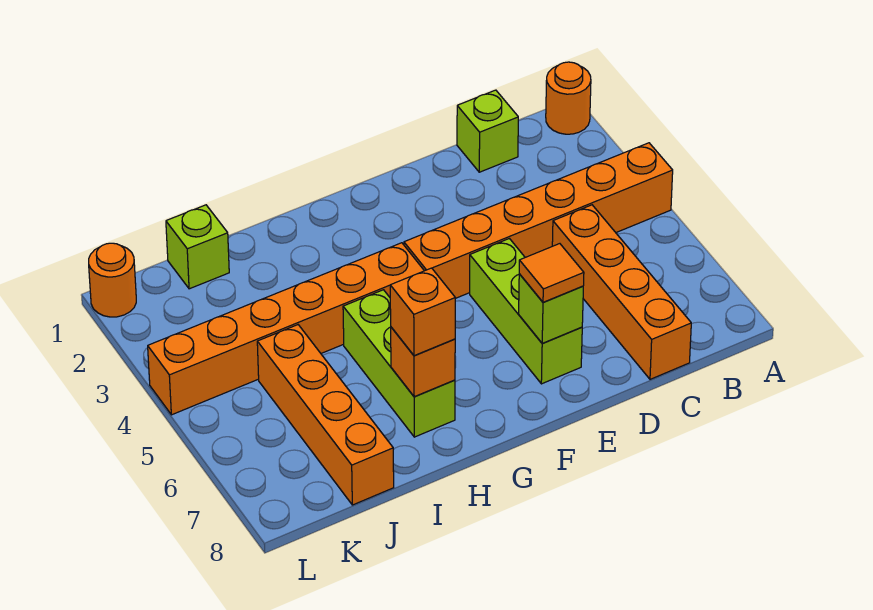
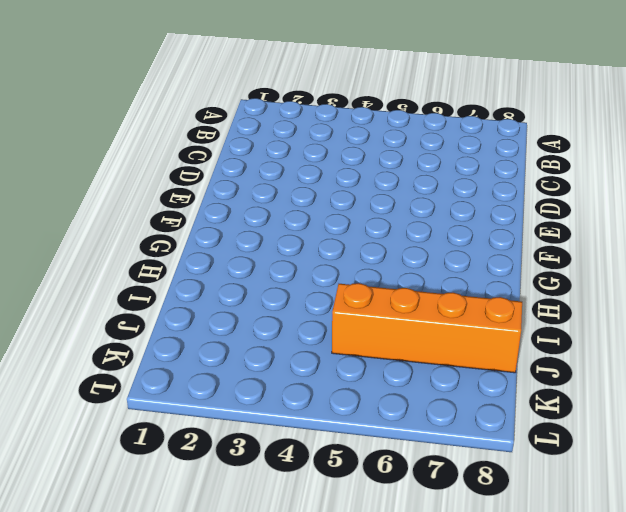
none -> orange round brick A1 level 1
none -> orange brick A4:F4 level 1
none -> lime brick C1 level 1

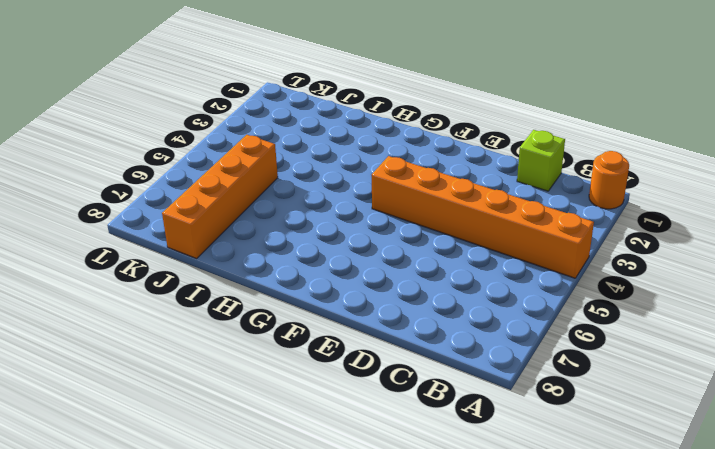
none -> orange brick C5:C8 level 1
none -> lime brick E5:E7 level 1
none -> orange brick G4:L4 level 1

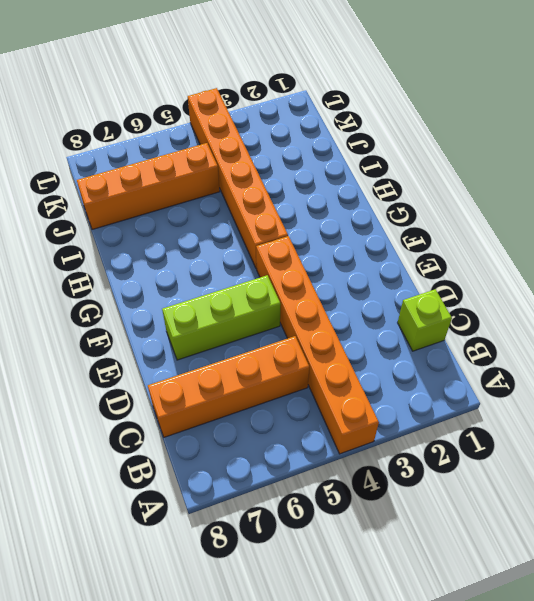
none -> orange round brick A1 level 1
none -> lime brick H5:H7 level 1
none -> lime brick J1 level 1

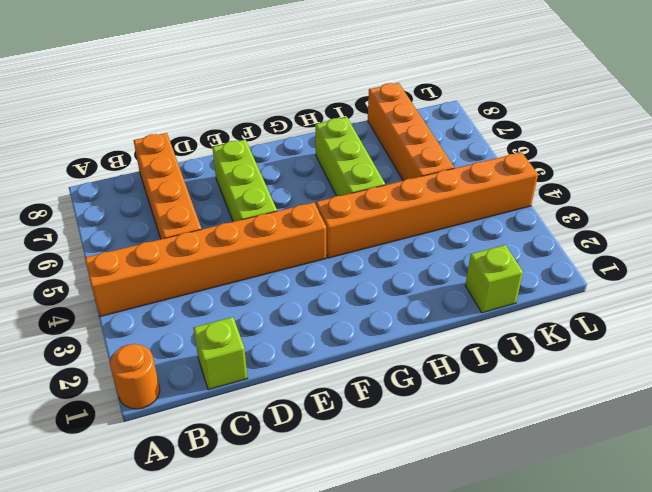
none -> orange round brick L1 level 1
none -> lime brick E7 level 2
none -> orange brick H7 level 2

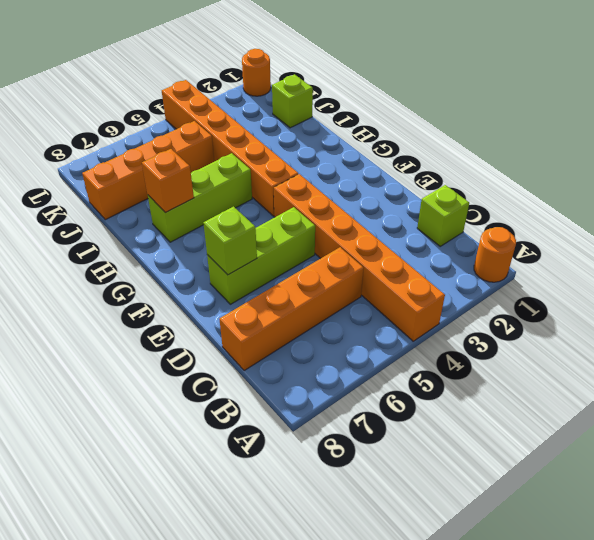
none -> orange tile E7 level 3
none -> orange brick H7 level 3

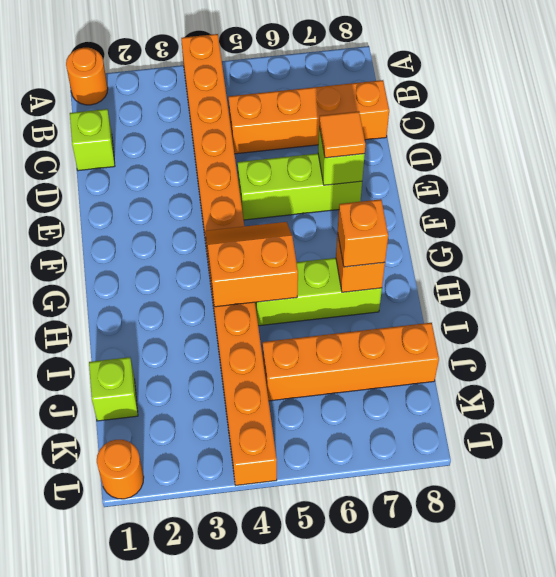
orange slope G4:H5 level 2 top H -> none

